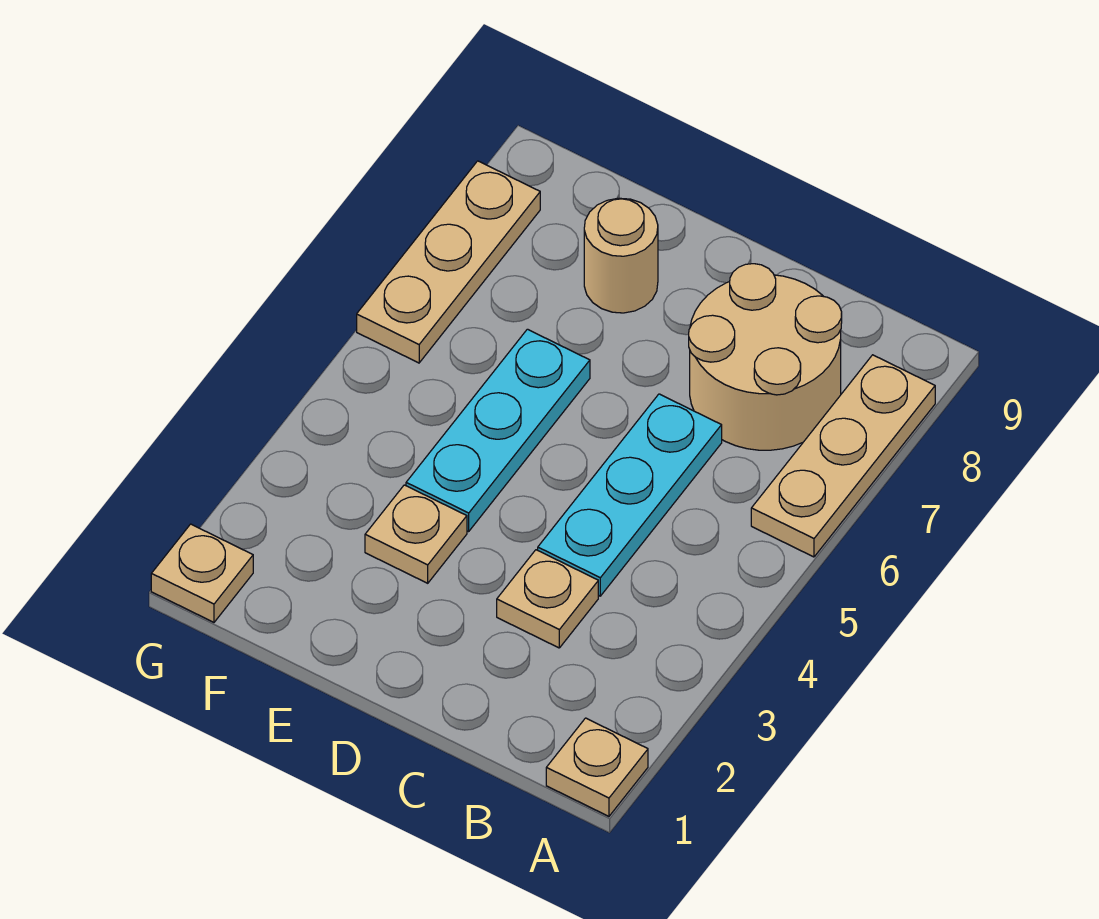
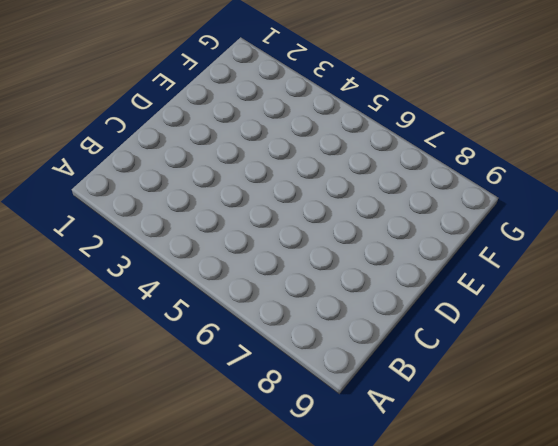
none -> tan plate A1 level 1
none -> tan plate A6:A8 level 1

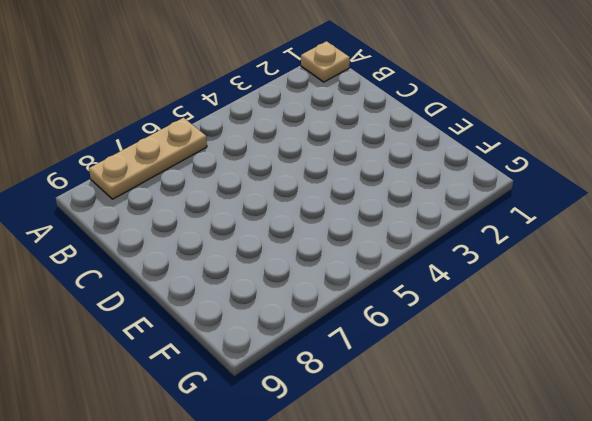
none -> tan round brick B7:C8 level 1
none -> tan plate C3 level 1

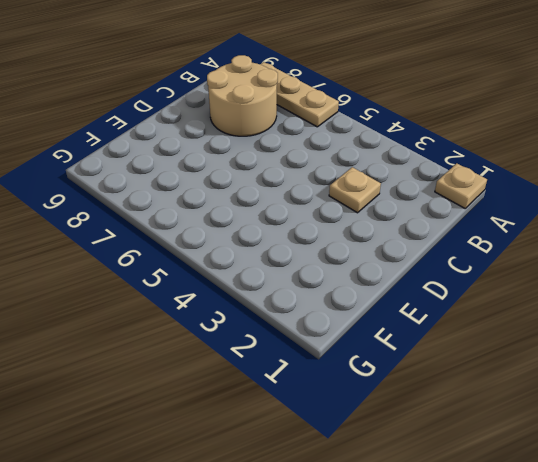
none -> cyan plate C4:C6 level 1
none -> tan plate E3 level 1

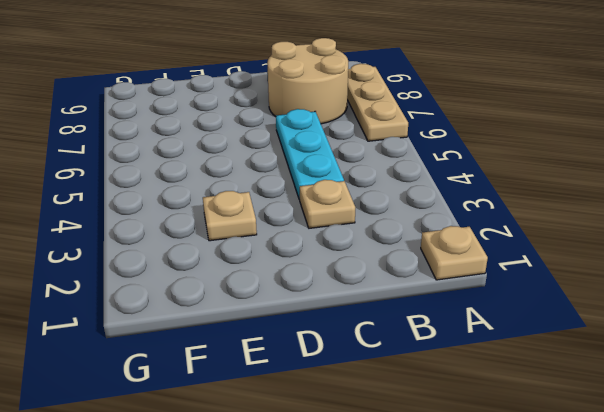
none -> cyan plate E4:E6 level 1
none -> tan round brick E8 level 1

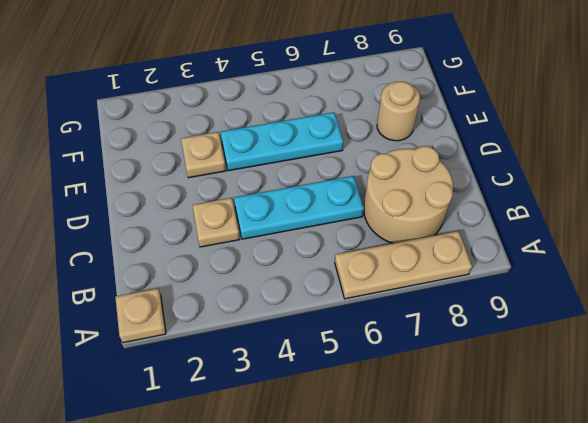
none -> tan plate G1 level 1
none -> tan plate G6:G8 level 1

